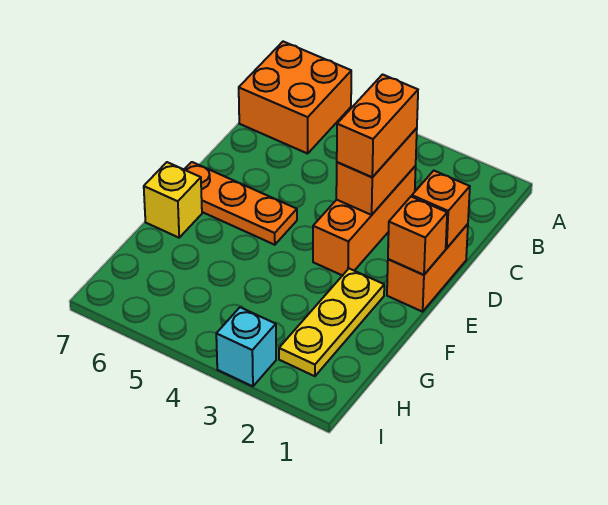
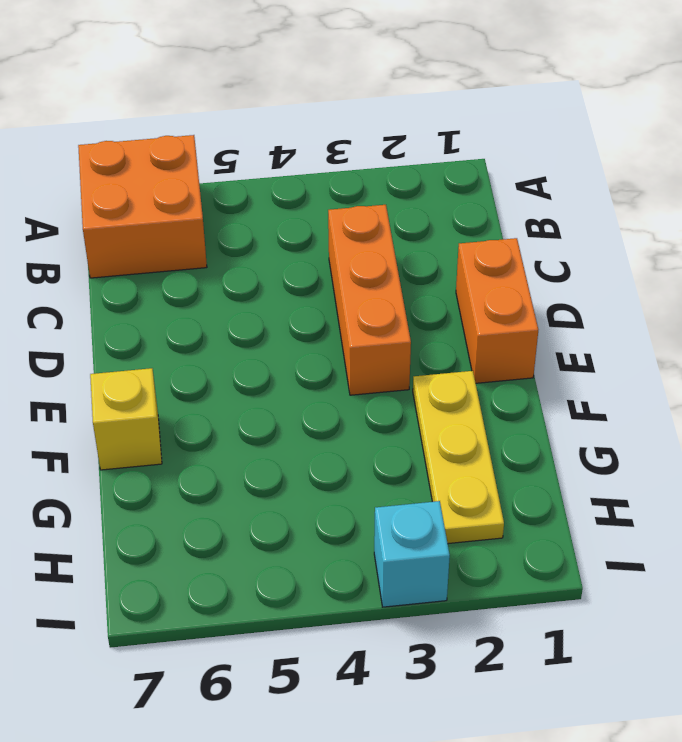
none -> orange plate E5:E7 level 1
none -> orange brick C3:D3 level 2

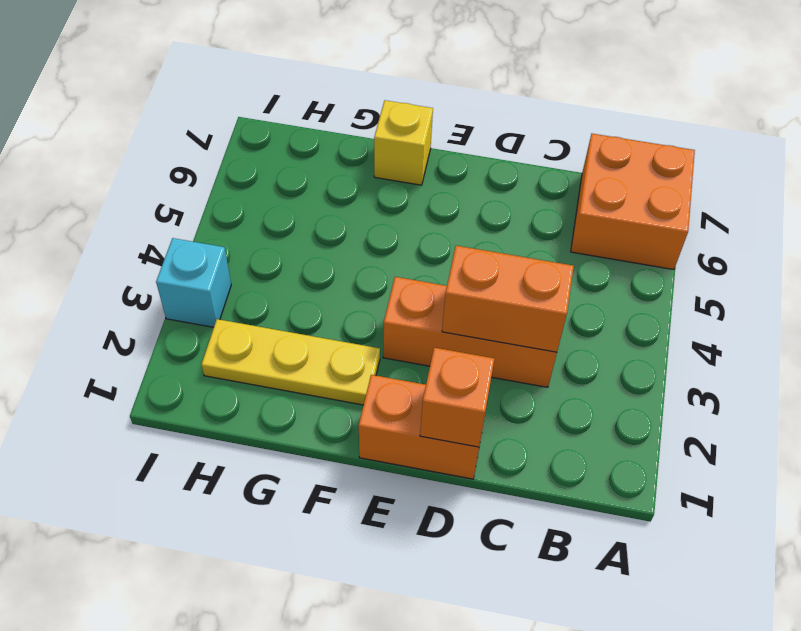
none -> orange plate E5:E7 level 1
none -> orange brick E1 level 2

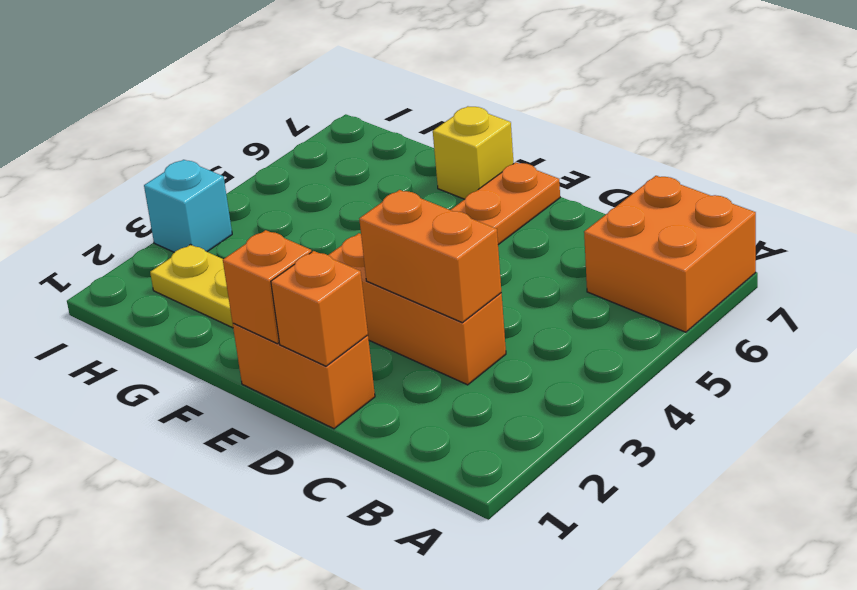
none -> orange brick C3:D3 level 3

